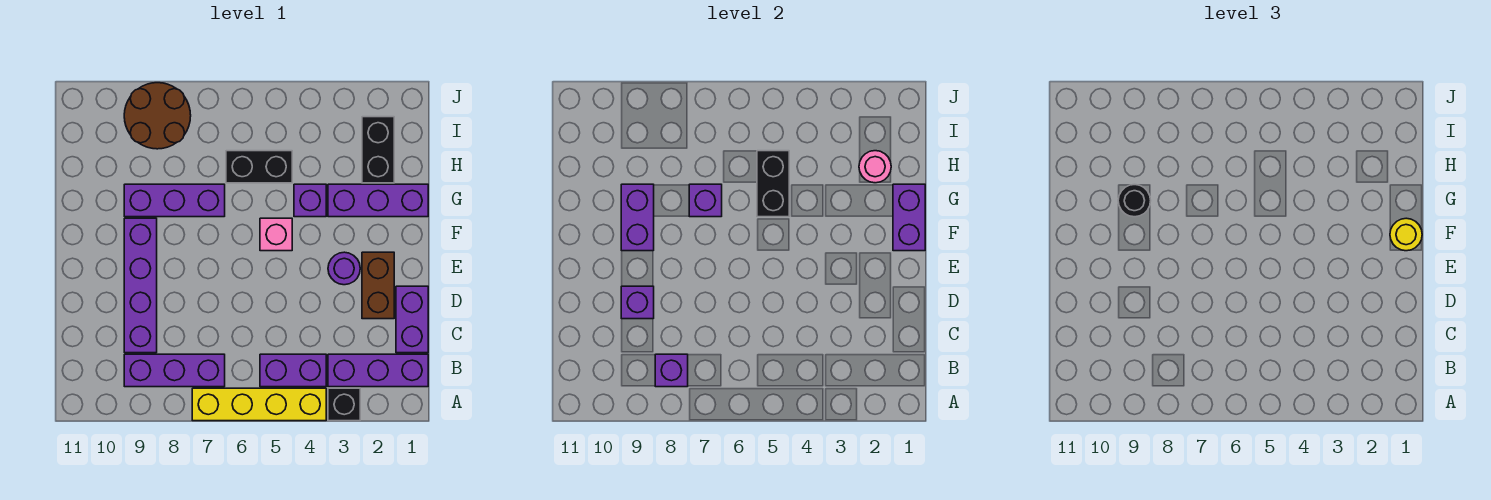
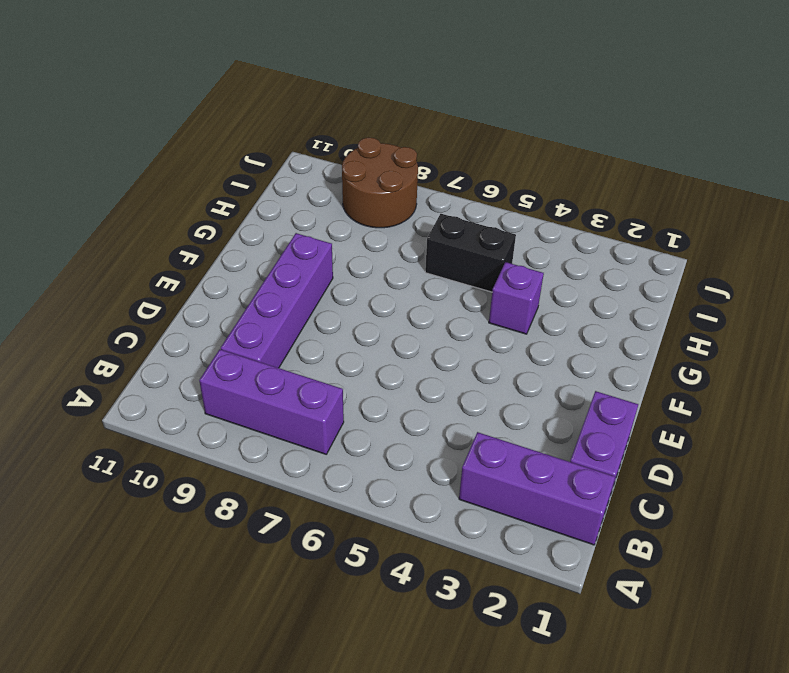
none -> black brick A3 level 1
none -> yellow brick A4:A7 level 1
none -> purple brick B4:B5 level 1

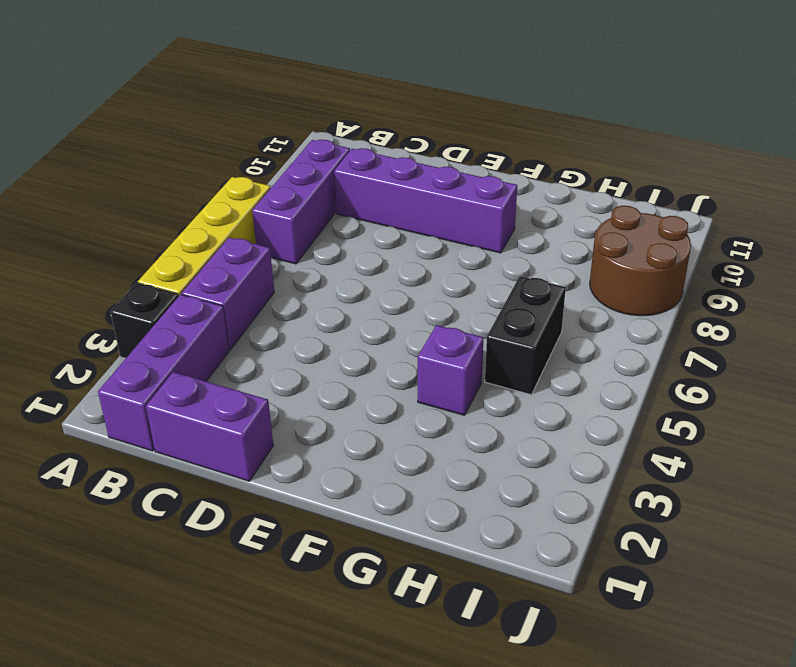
none -> brown brick D2:E2 level 1
none -> purple round brick E3 level 1
none -> pink brick F5 level 1

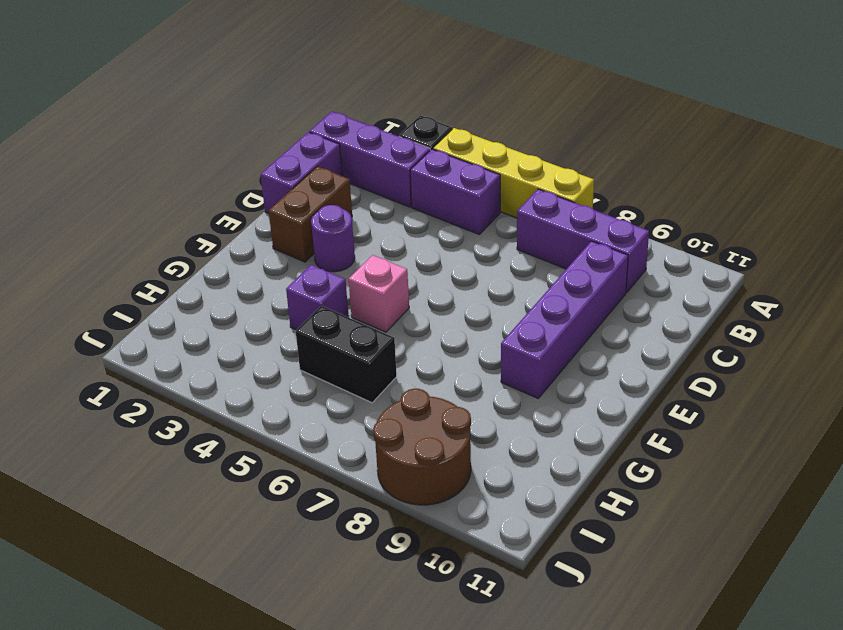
none -> purple brick G1:G3 level 1
none -> purple brick G7:G9 level 1
none -> black brick H2:I2 level 1

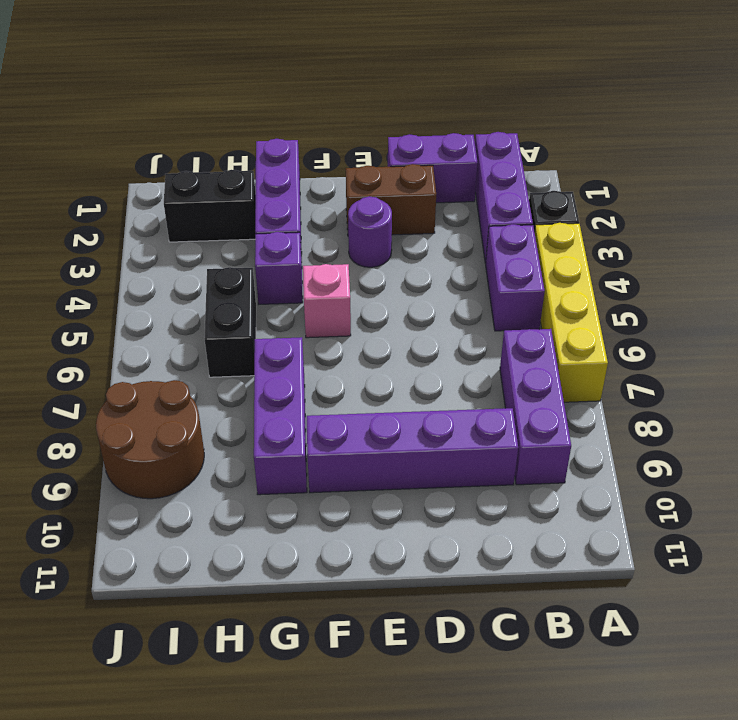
none -> purple brick B8 level 2
none -> purple brick D9 level 2
none -> purple brick F1:G1 level 2

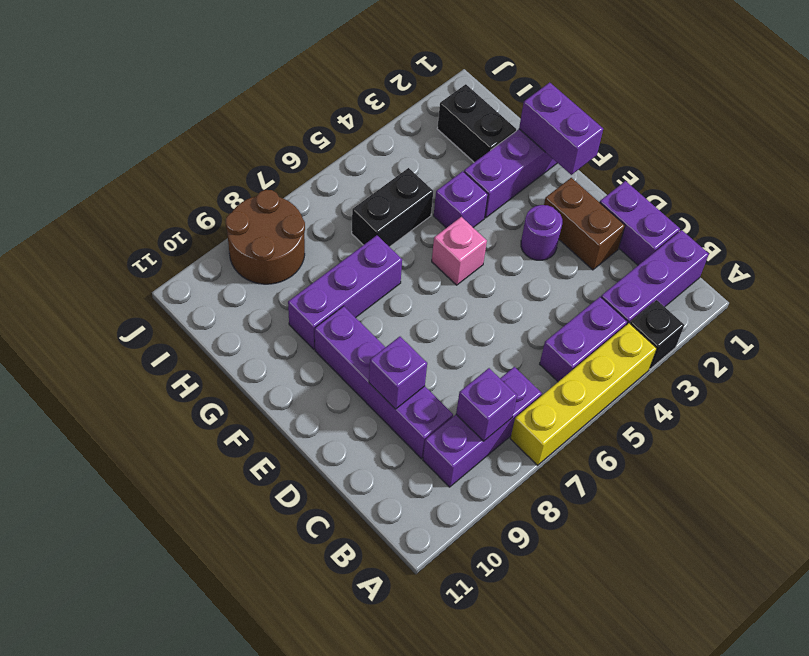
none -> purple brick F9:G9 level 2
none -> black brick G5:H5 level 2
none -> purple brick G7 level 2

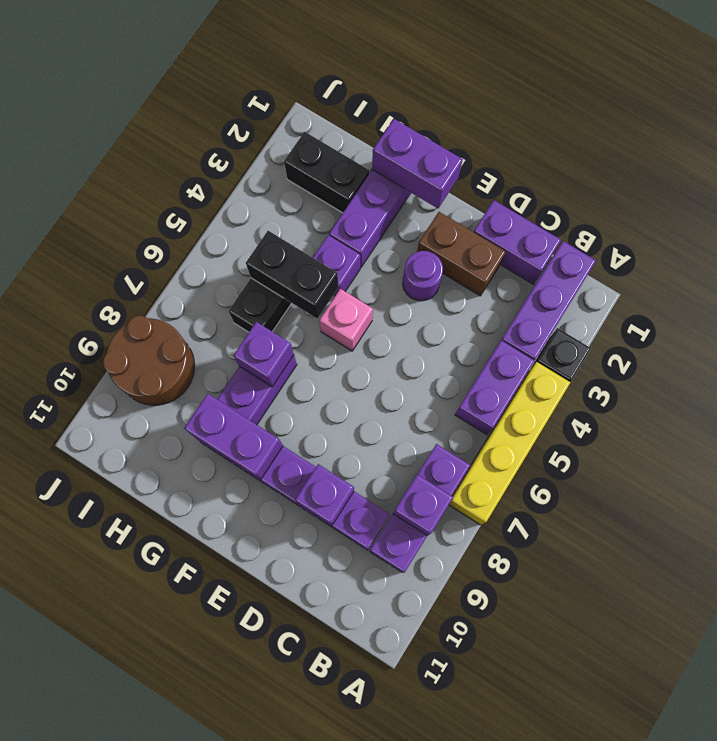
none -> pink round brick H2 level 2
none -> yellow round brick F1 level 3
none -> black round brick G9 level 3

